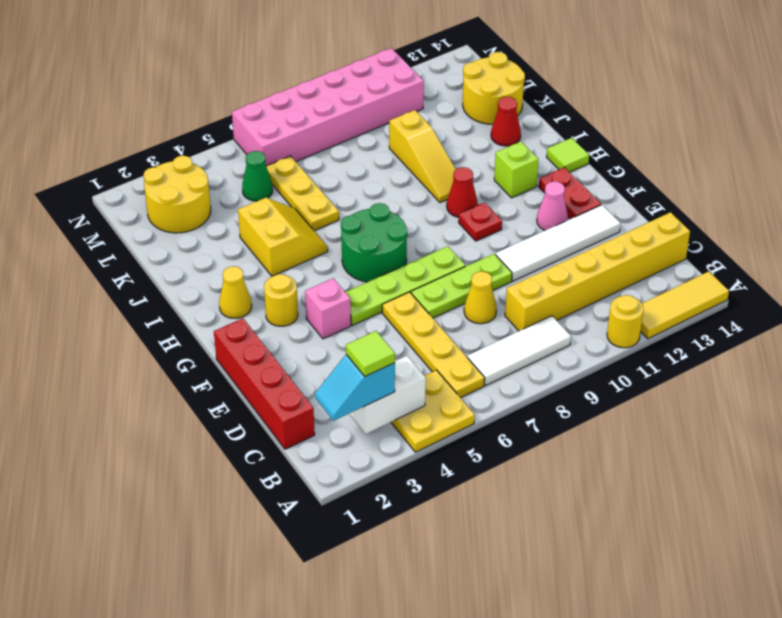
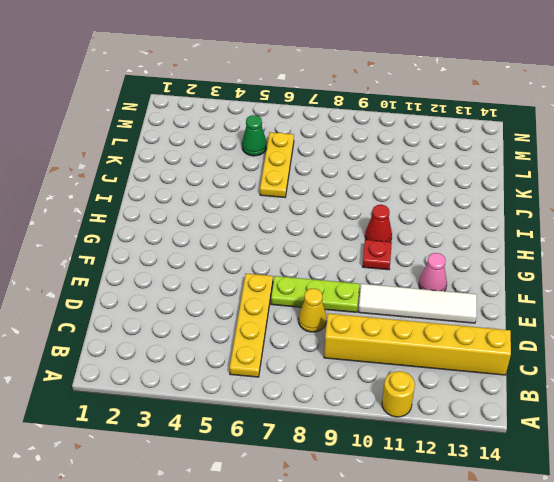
none -> yellow plate A4:B5 level 1
none -> yellow tile A12:A14 level 1
none -> white tile B7:B9 level 1
none -> red brick C1:F1 level 1

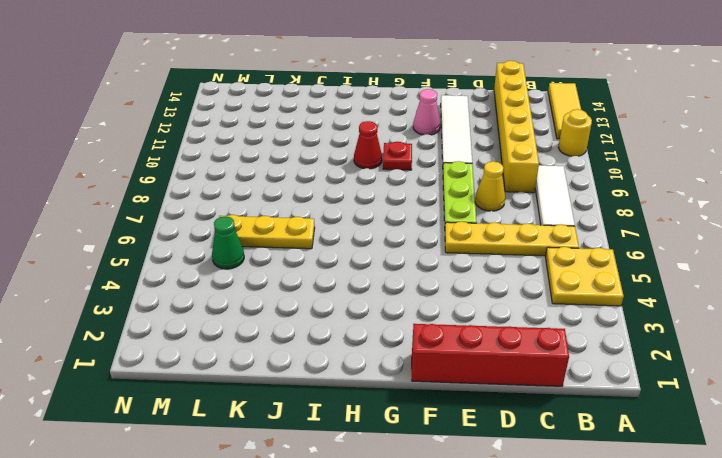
none -> pink brick F4 level 1
none -> lime plate F5:F8 level 1
none -> red plate F13:G13 level 1
none -> yellow round brick G3 level 1

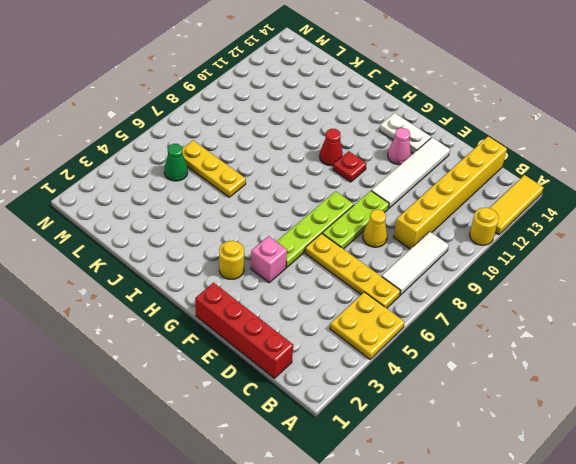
white plate F13:G13 level 1 -> red plate F13:G13 level 1
none -> green round brick G6:H7 level 1
none -> yellow cone H2 level 1
none -> lime brick H12 level 1
none -> lime tile H14 level 1

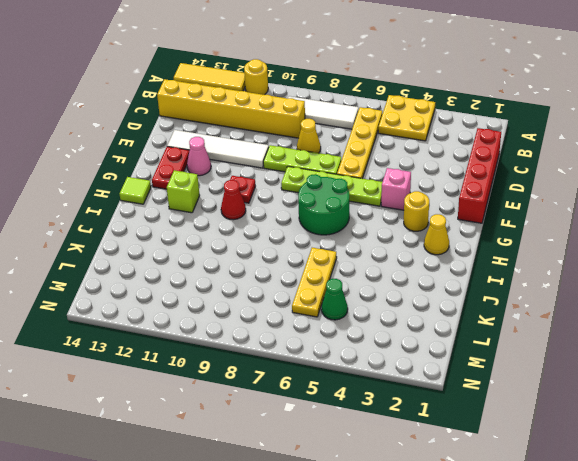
none -> yellow slope I4:J5 level 1 top 4
none -> yellow slope I10:K10 level 1 top K
none -> red cone J13 level 1
none -> yellow round brick K13:L14 level 1

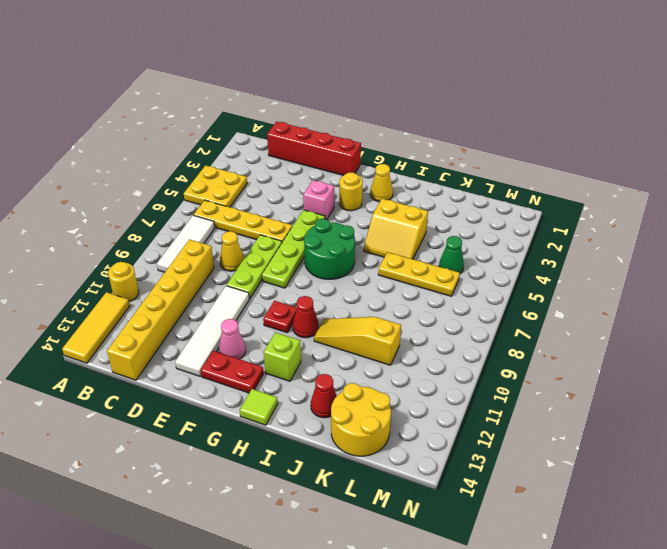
none -> yellow round brick L2:M3 level 1
none -> pink brick M6:N11 level 1
none -> white brick B3:B4 level 2
none -> cyan slope B2:B3 level 3 top 3

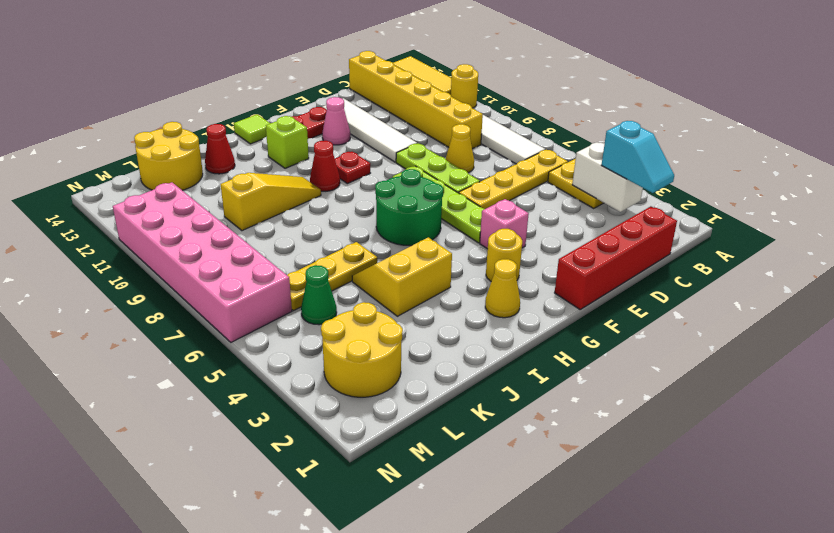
none -> lime tile B3 level 4

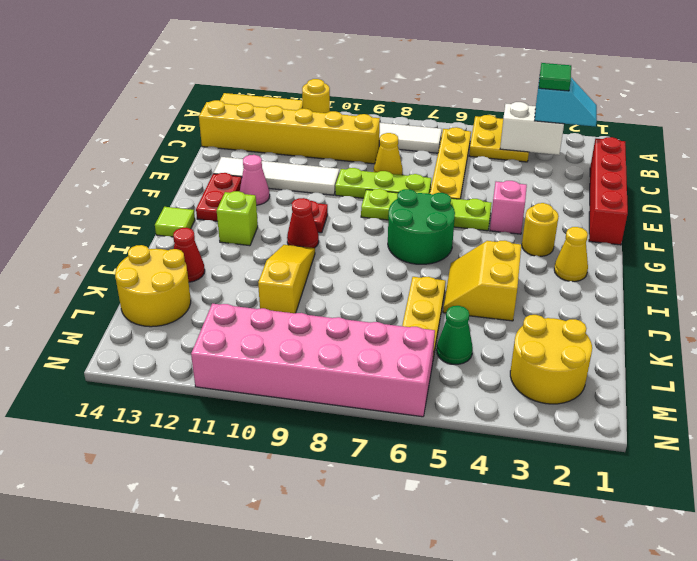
green tile B3 level 4 -> lime tile B3 level 4

